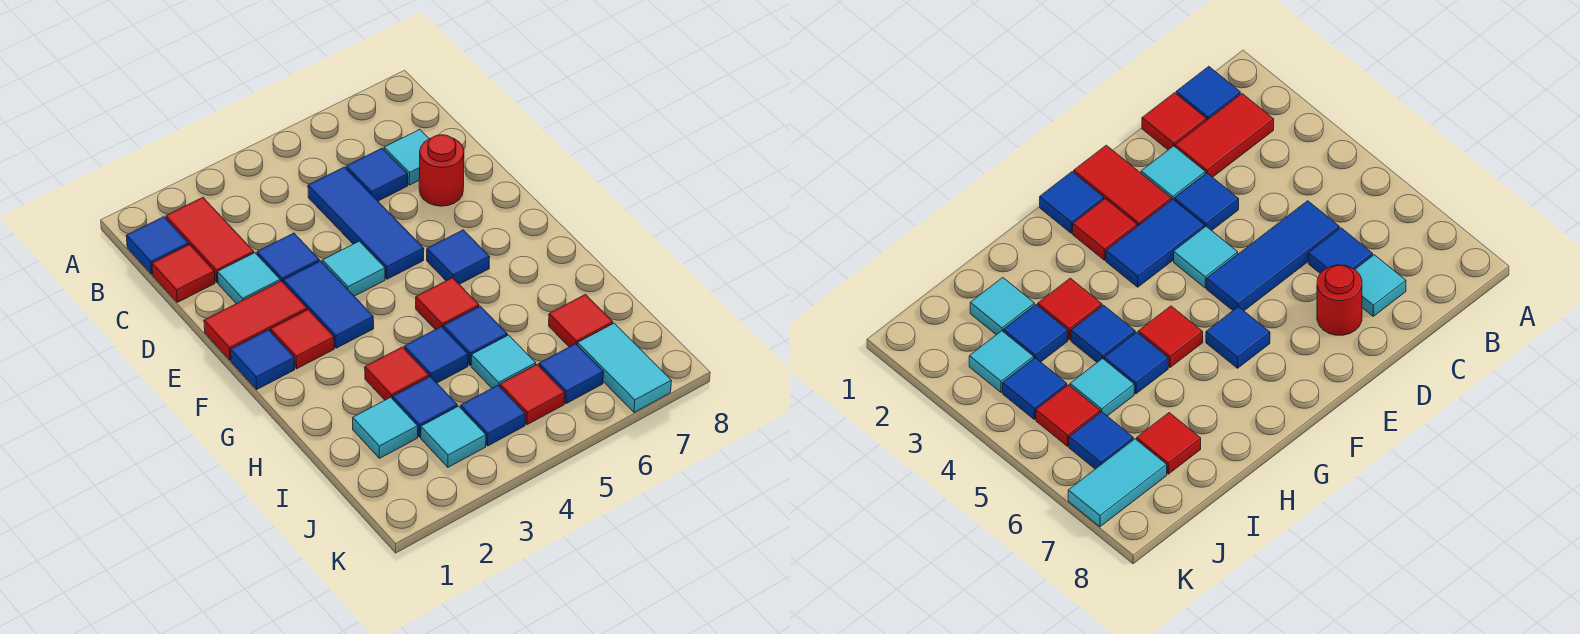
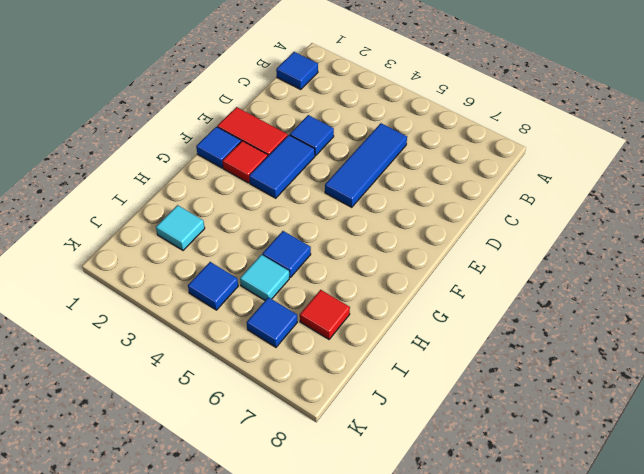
none -> red tile B2:C2 level 1
none -> red tile C1 level 1
none -> blue tile C6 level 1

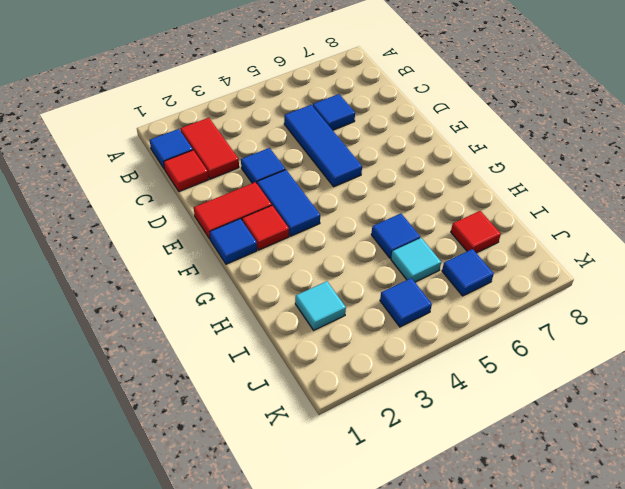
none -> cyan tile C7 level 1
none -> cyan tile D2 level 1
none -> red round brick D7 level 1

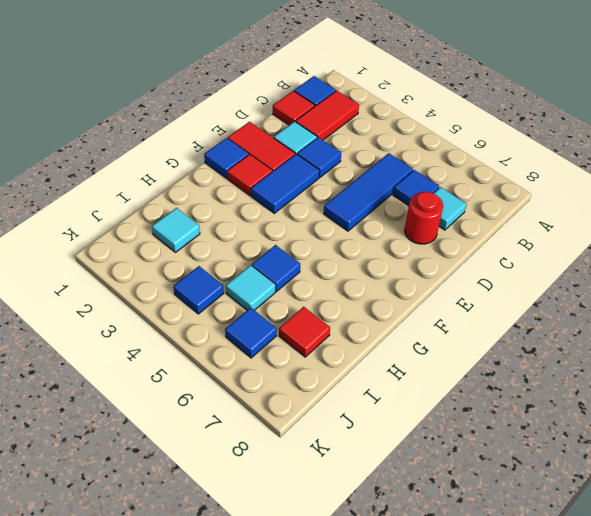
none -> cyan tile E4 level 1
none -> blue tile F6 level 1
none -> red tile G5 level 1

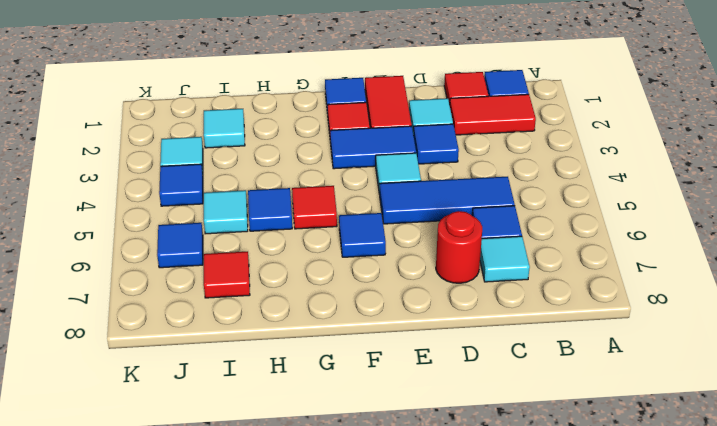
none -> red tile H3 level 1
none -> blue tile H4 level 1
none -> blue tile I3 level 1

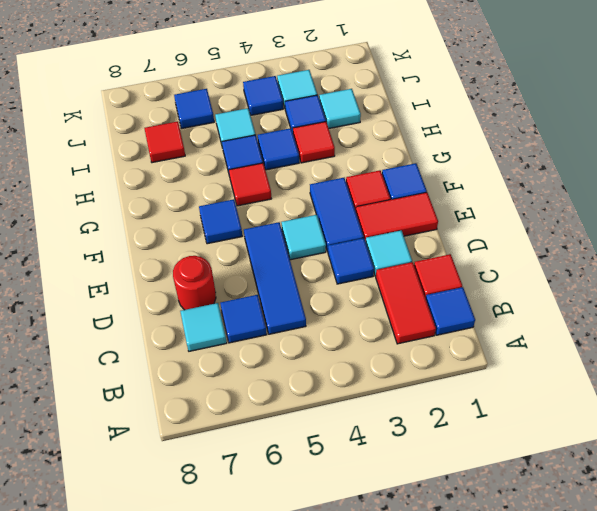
none -> red tile J5 level 1
none -> cyan tile J7:K7 level 1

